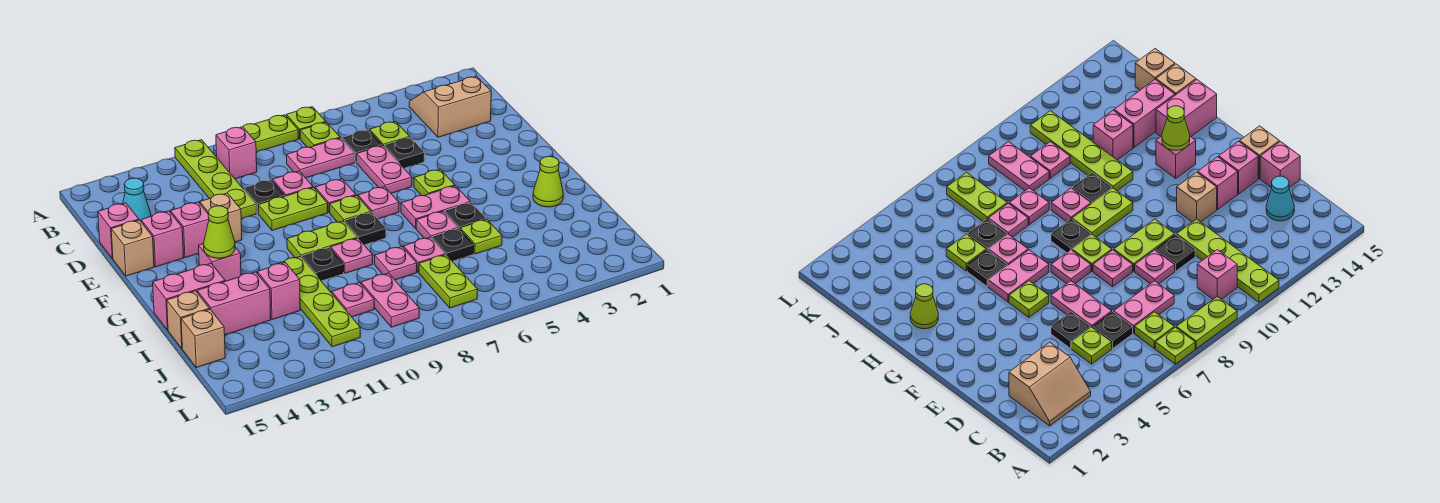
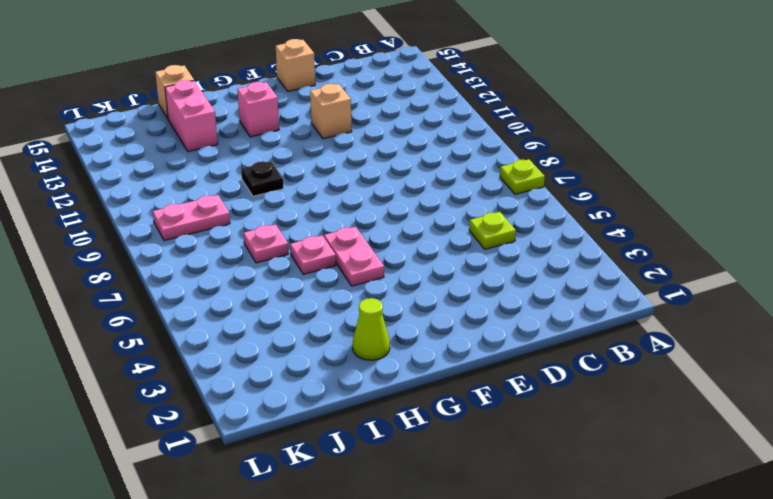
none -> lime plate A8:A9 level 1
none -> lime plate A11:D11 level 1
none -> tan slope B2:C3 level 1 top C
none -> lime plate B7 level 1

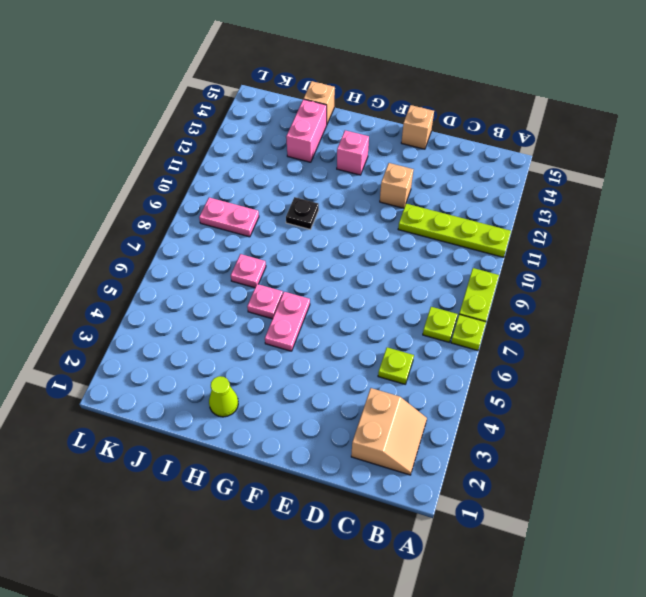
none -> pink brick B10 level 1
none -> black plate C6 level 1
none -> pink plate C7:C8 level 1
none -> cyan cone C14 level 1

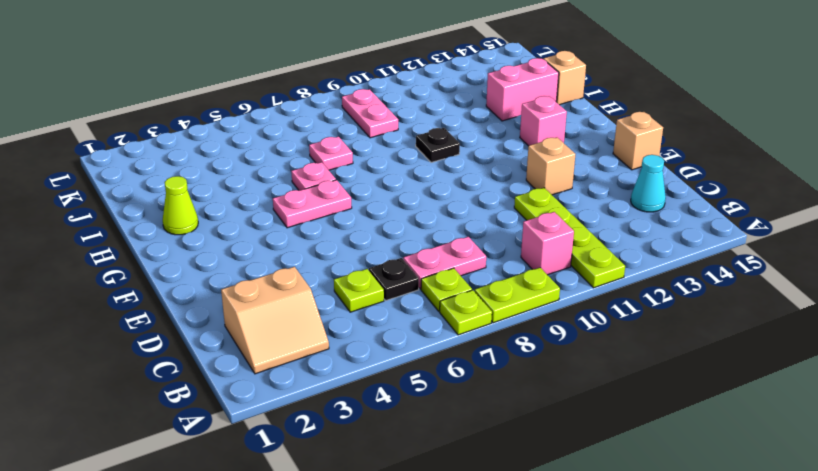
none -> black plate D5 level 1
none -> pink plate D6:E6 level 1
none -> pink plate D9 level 1
none -> black plate D10 level 1

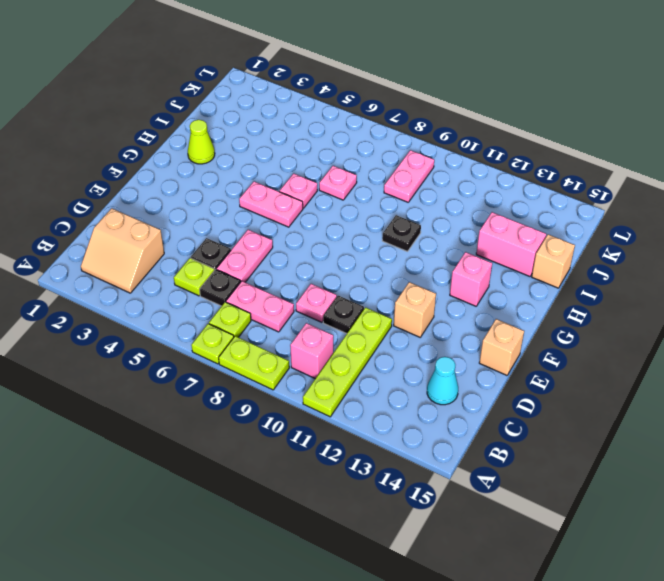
none -> pink brick D15 level 1
none -> pink plate E8 level 1
none -> lime plate E9:E10 level 1
none -> pink brick E13 level 1

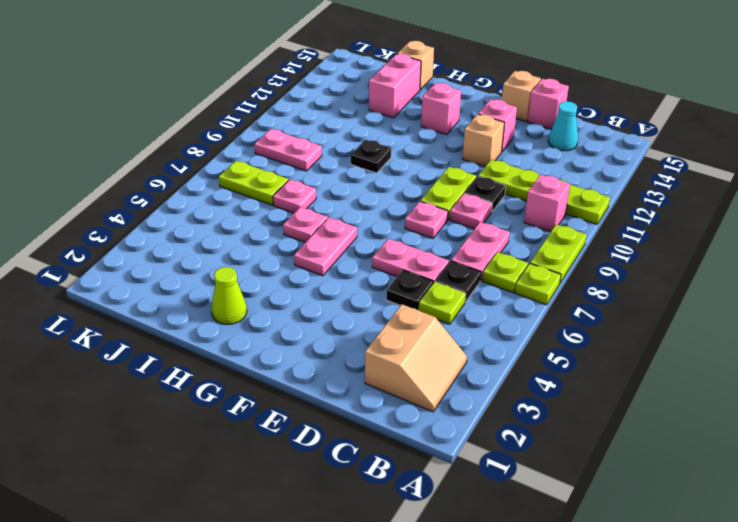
none -> pink brick E14 level 1
none -> lime plate F5 level 1
none -> pink plate F7 level 1
none -> lime plate F8 level 1

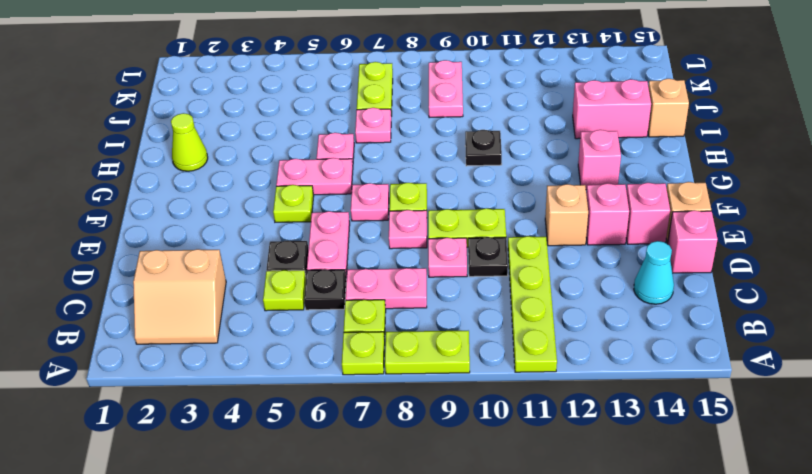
none -> pink brick B10 level 1
none -> black plate G8 level 1
none -> lime plate G9:G10 level 1
none -> black plate H5 level 1

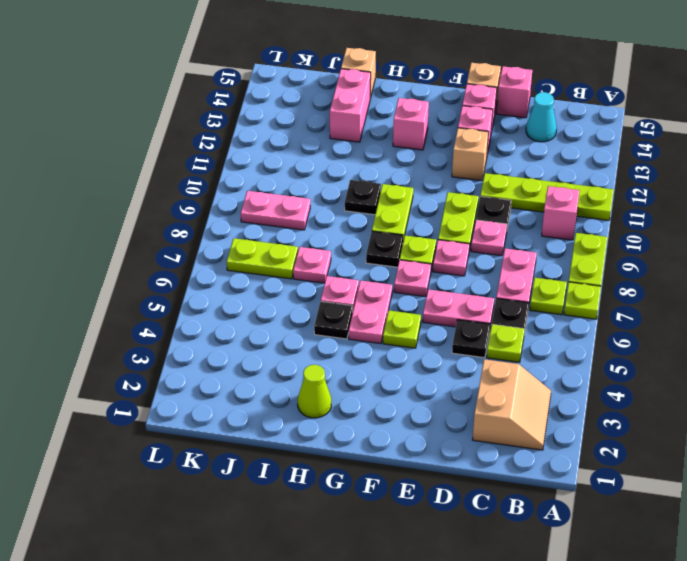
none -> pink plate H9 level 1
none -> lime plate H11:K11 level 1
none -> pink brick H14:H15 level 1
none -> lime plate I5 level 1

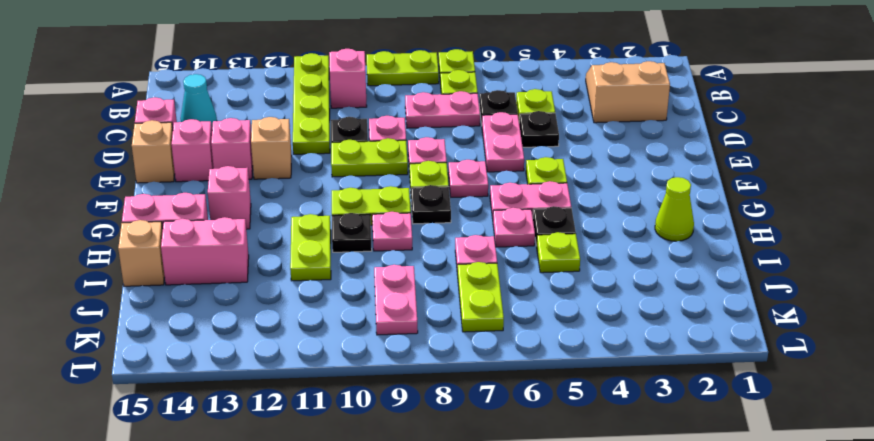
lime plate H11:I11 level 1 -> lime plate H11:K11 level 1
none -> black plate I6 level 1
none -> pink plate I8 level 1
none -> pink brick I12 level 1
none -> pink plate J10 level 1

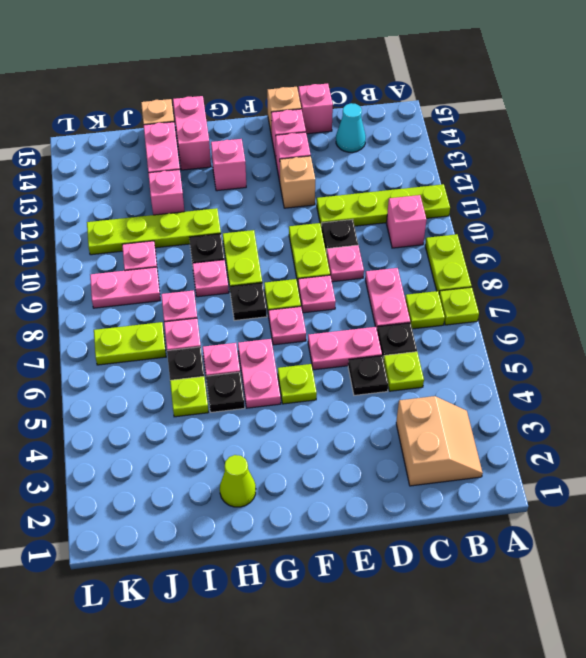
none -> tan brick J15 level 1
none -> lime cone G13 level 2

